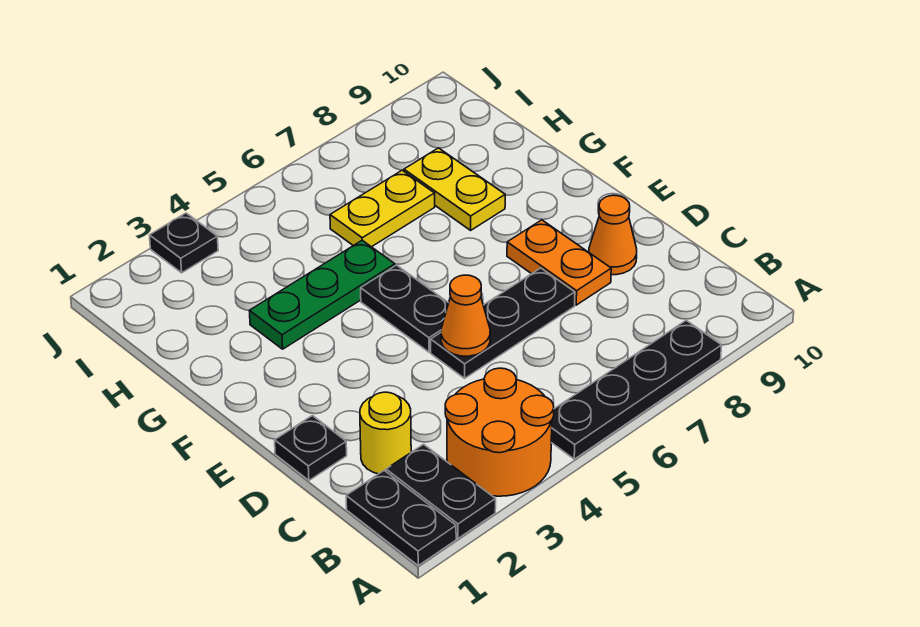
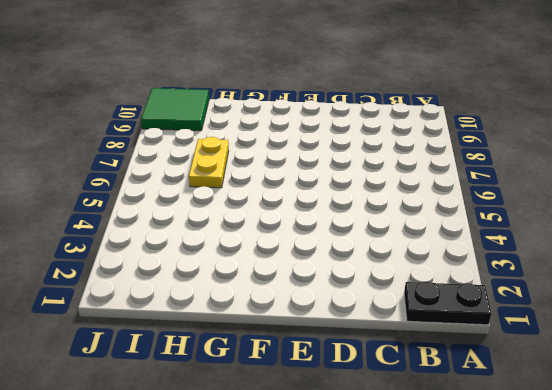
green tile I9:J10 level 1 -> none
none -> black plate A2:B2 level 1
none -> orange round brick A3:B4 level 1
none -> black plate A5:A8 level 1

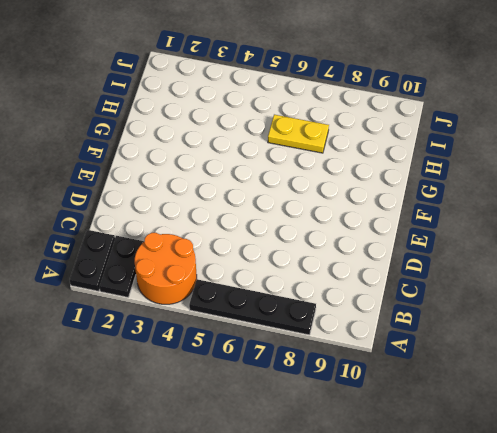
none -> yellow round brick C2 level 1
none -> black plate D1 level 1
none -> black plate D5:D7 level 1

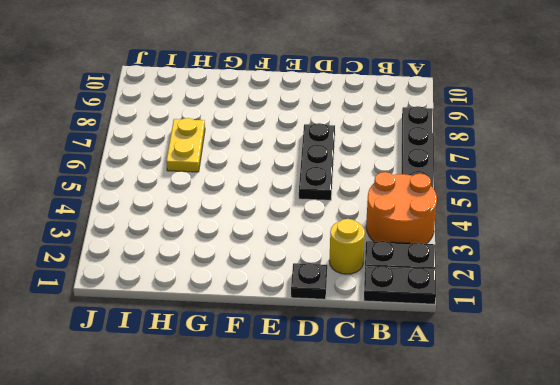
none -> orange plate D8:E8 level 1
none -> orange cone D9 level 1
none -> black plate E5:F5 level 1

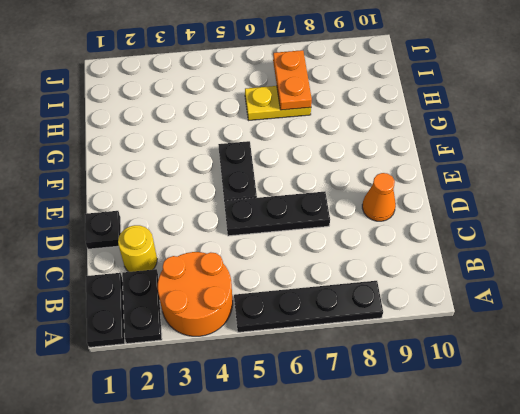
orange plate H7:I7 level 2 -> orange plate D8:E8 level 1
none -> green plate G3:G5 level 1
none -> yellow plate G8:H8 level 1
none -> black plate J3 level 1

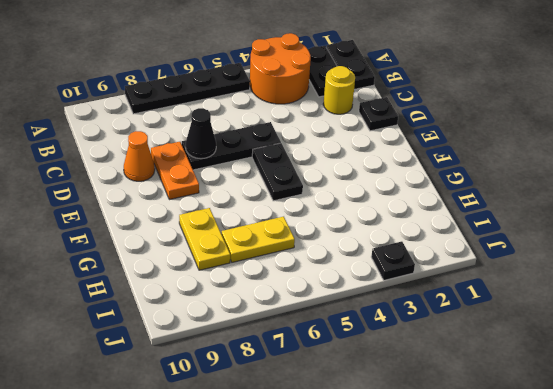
black cone D7 level 2 -> none
none -> green plate G3:G5 level 1
none -> orange cone D5 level 2

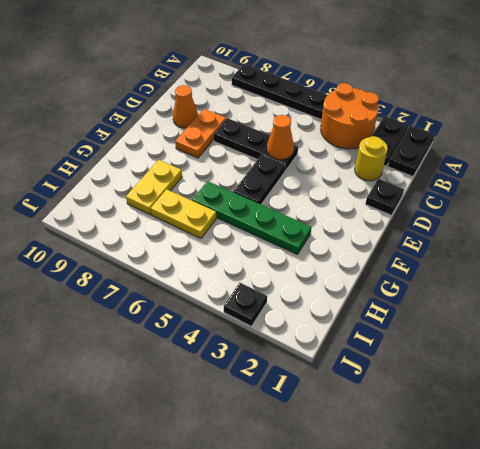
green plate G3:G6 level 1 -> green plate G3:G5 level 1

